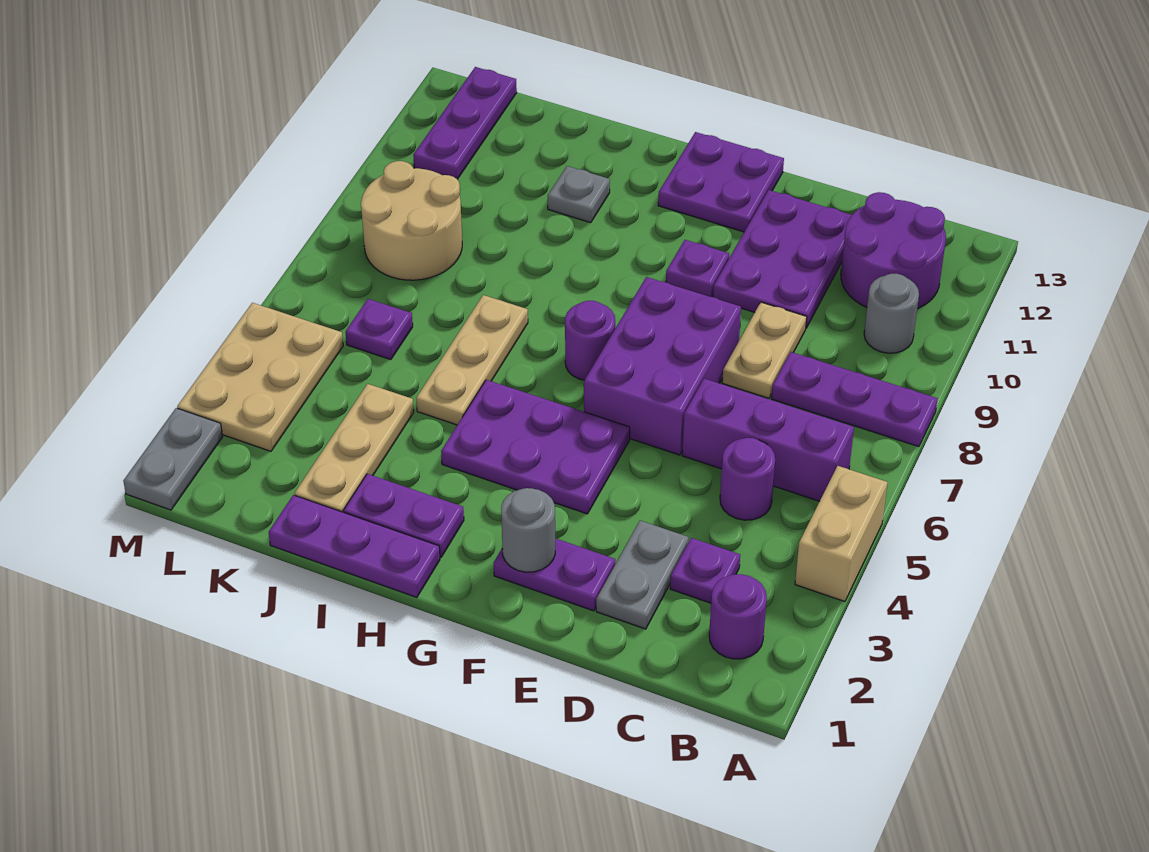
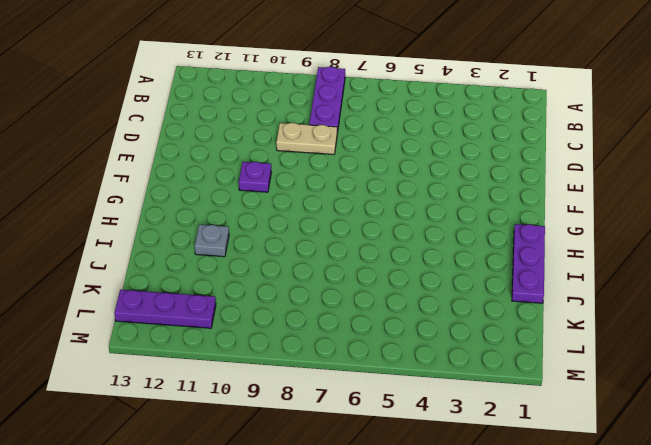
none -> tan brick A4:A5 level 1
none -> purple round brick B2 level 1
none -> purple brick B6:D6 level 1

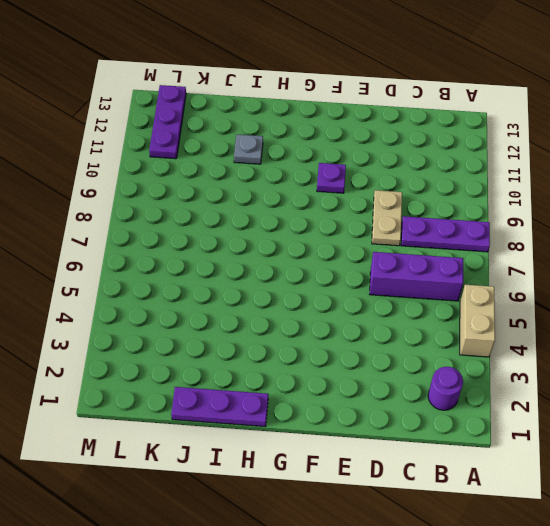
none -> grey round brick B10 level 1
none -> purple round brick B11:C12 level 1
none -> purple plate C3 level 1

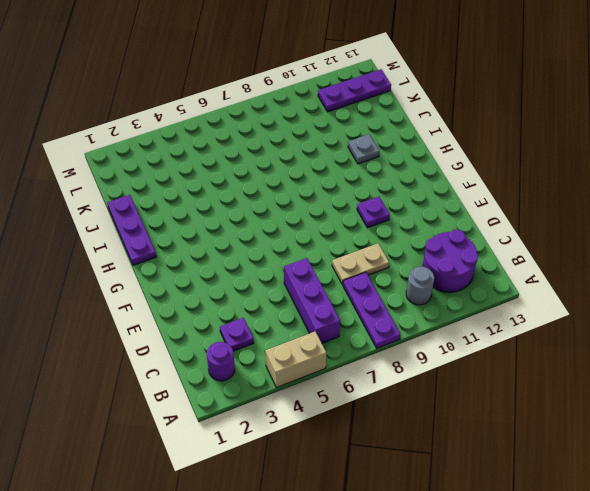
none -> purple round brick C5 level 1
none -> grey plate D2:D3 level 1
none -> purple plate D10:E12 level 1

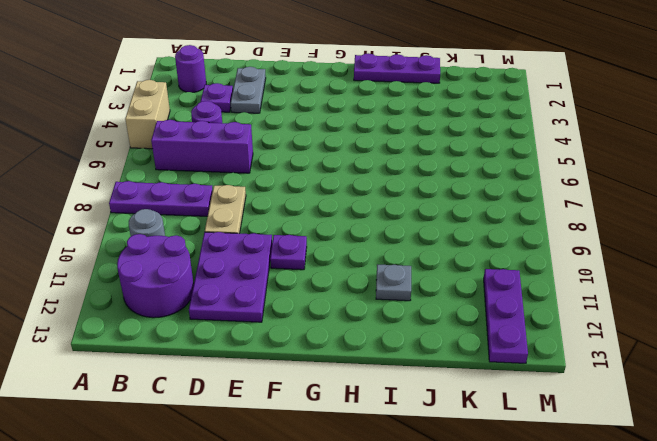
none -> purple plate E2:F2 level 1
none -> purple brick E6:F8 level 1
none -> purple plate F4:H5 level 1

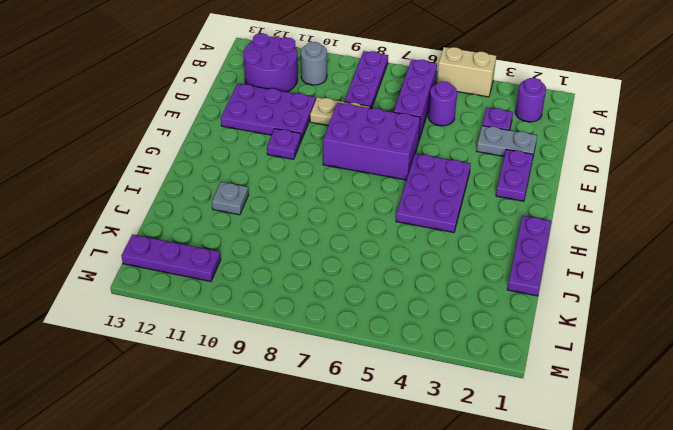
none -> purple plate F12:G13 level 1
none -> purple round brick G7 level 1
none -> purple plate H2:I2 level 1

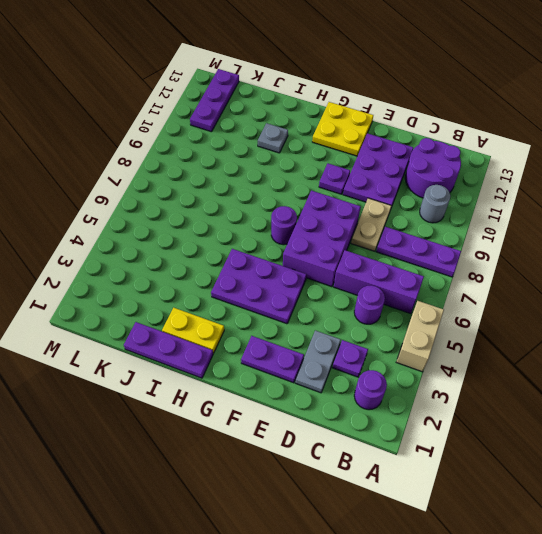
yellow plate F12:G13 level 1 -> purple plate F12:G13 level 1
yellow plate H2:I2 level 1 -> purple plate H2:I2 level 1
none -> tan plate I5:I7 level 1
none -> tan plate J2:J4 level 1
none -> purple plate K6 level 1

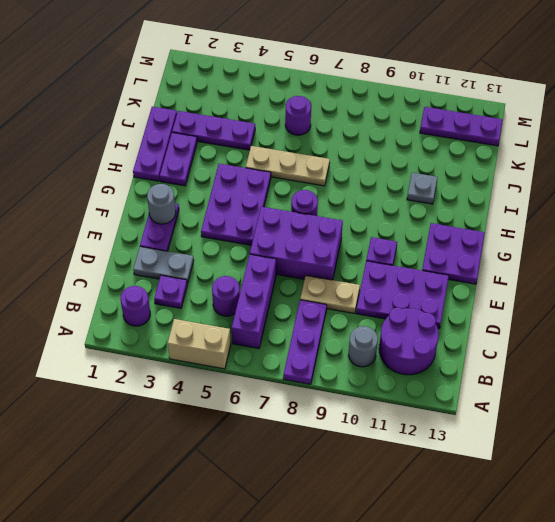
purple plate J2:J4 level 1 -> tan plate J2:J4 level 1
purple round brick K6 level 1 -> purple plate K6 level 1
none -> tan round brick K8:L9 level 1
none -> tan plate L3:M5 level 1
none -> grey plate M1:M2 level 1

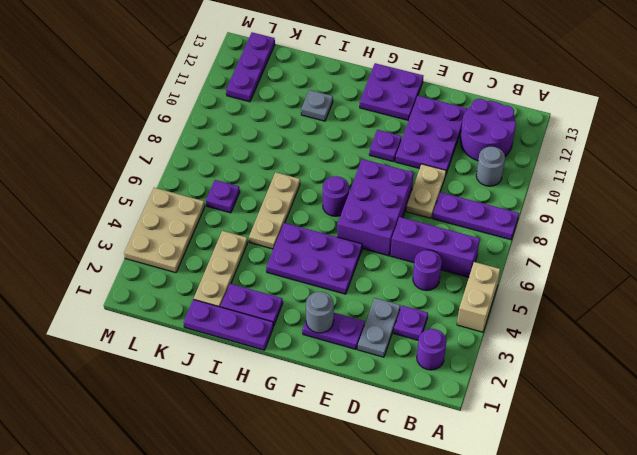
none -> tan round brick K8:L9 level 1
none -> grey plate M1:M2 level 1

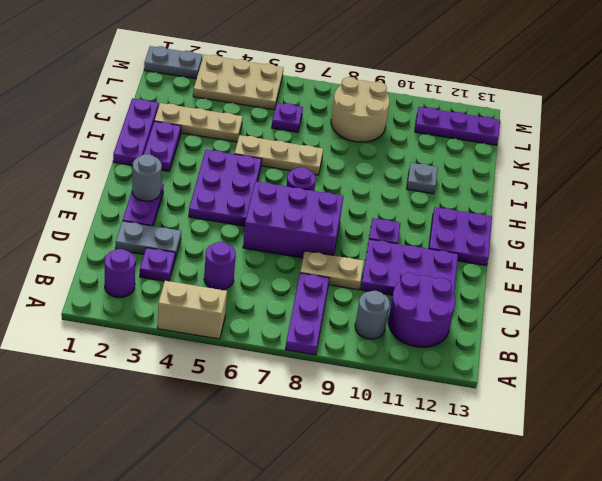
none -> purple brick B6:D6 level 1

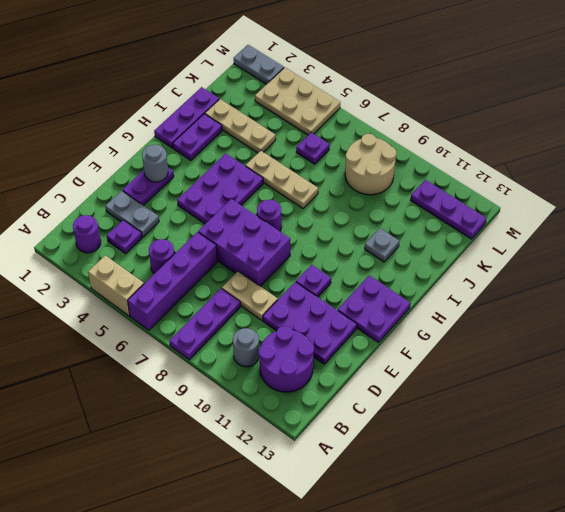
purple brick A6:D6 level 1 -> purple brick B6:D6 level 1

